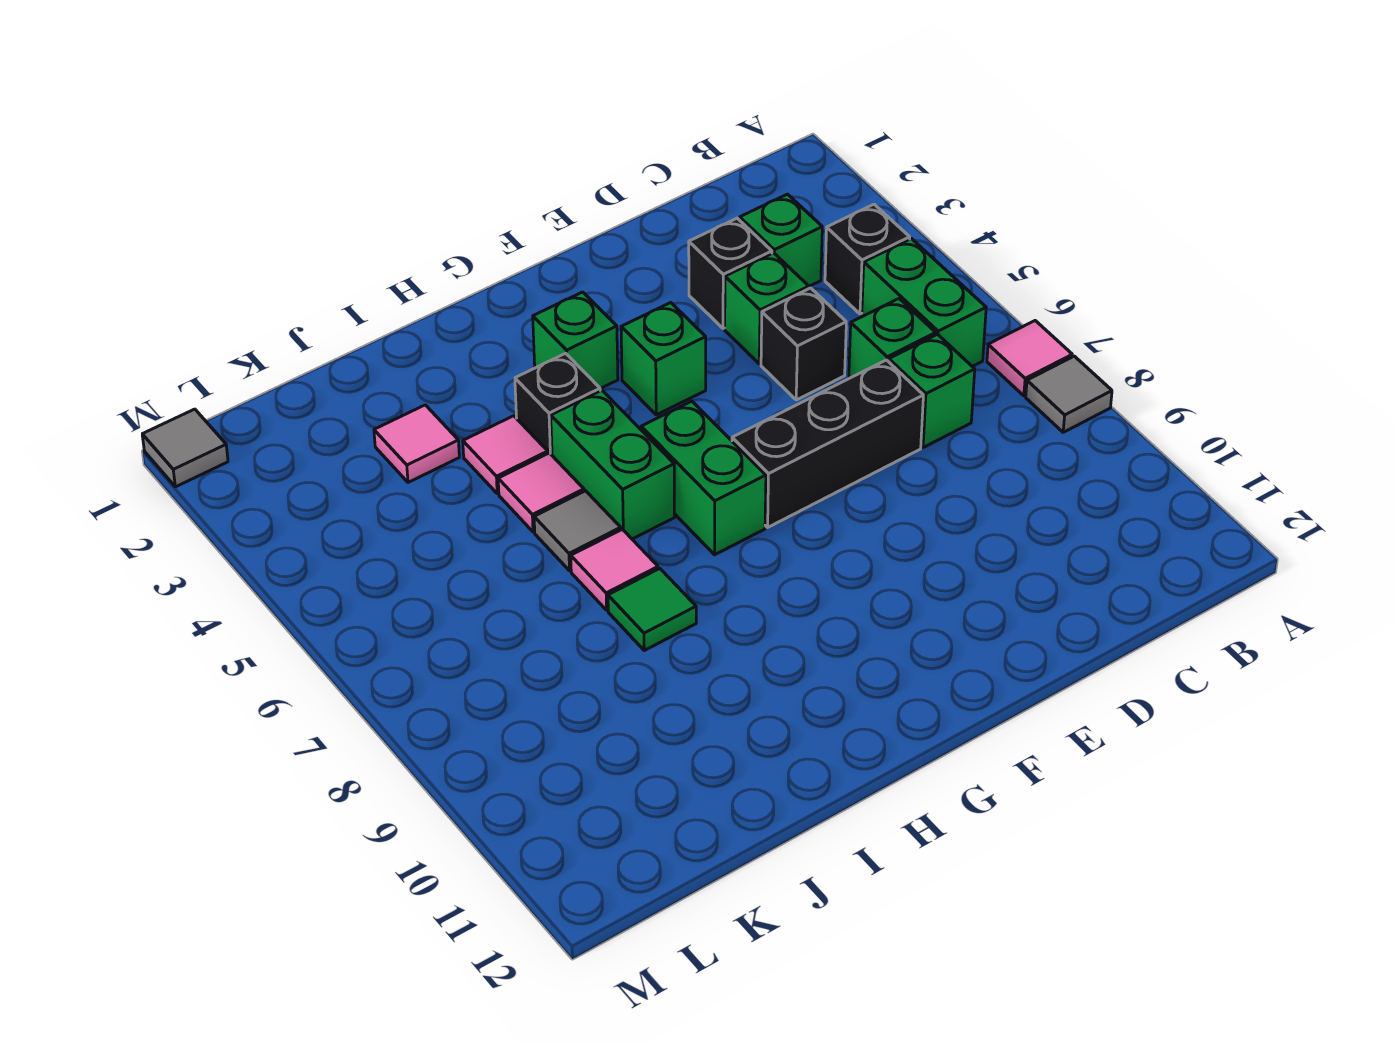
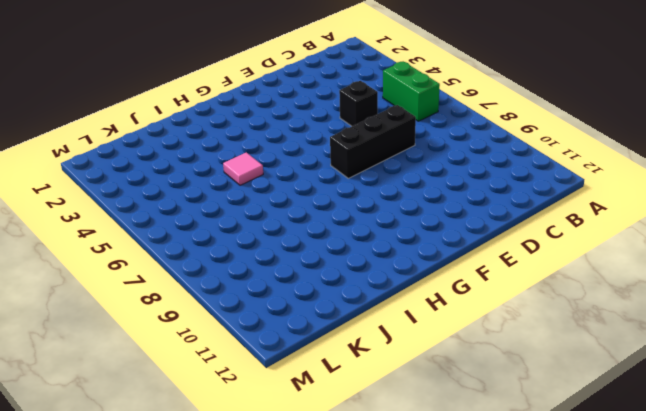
none -> pink tile A7 level 1
none -> grey tile A8 level 1
none -> black brick B4 level 1

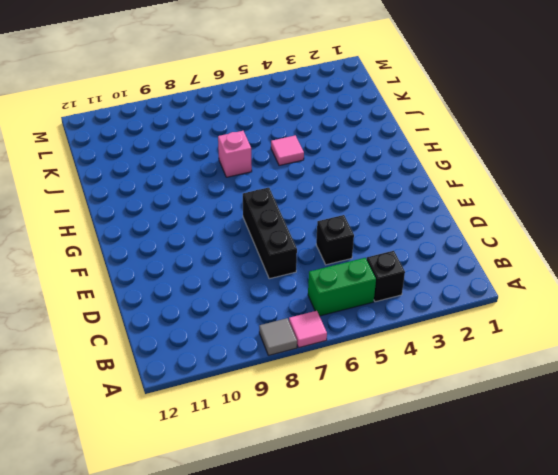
pink brick I7 level 1 -> pink tile I7 level 1
none -> green brick C3 level 1
none -> green brick C6 level 1
none -> green brick C7 level 1

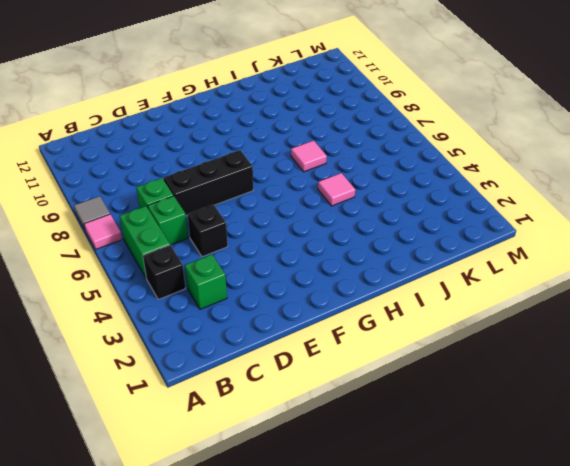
none -> black brick D3 level 1
none -> green brick D4 level 1
none -> green brick F4 level 1

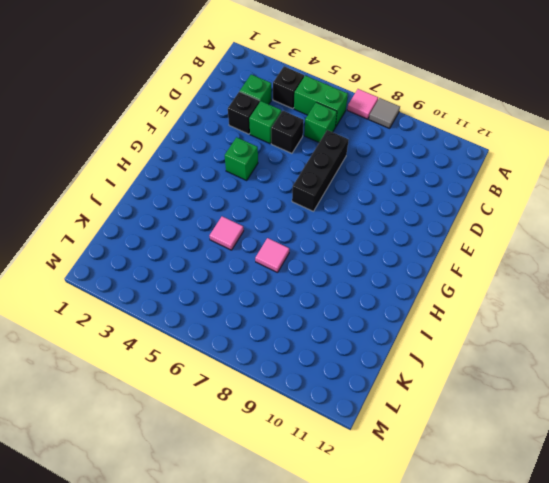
none -> green brick C7 level 1
none -> green brick G3 level 1
none -> green brick G6:G7 level 1

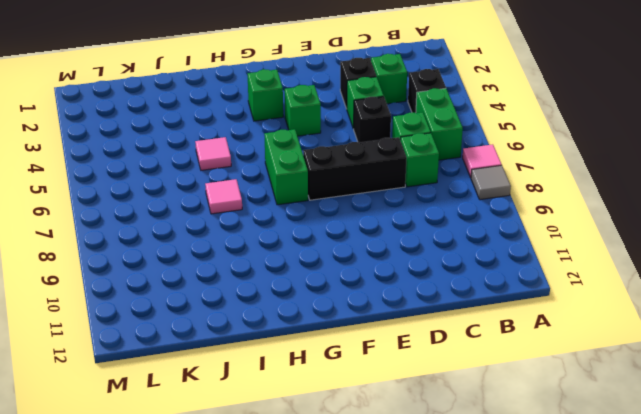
none -> black brick H4 level 1
none -> green brick H5:H6 level 1
none -> pink tile I4 level 1

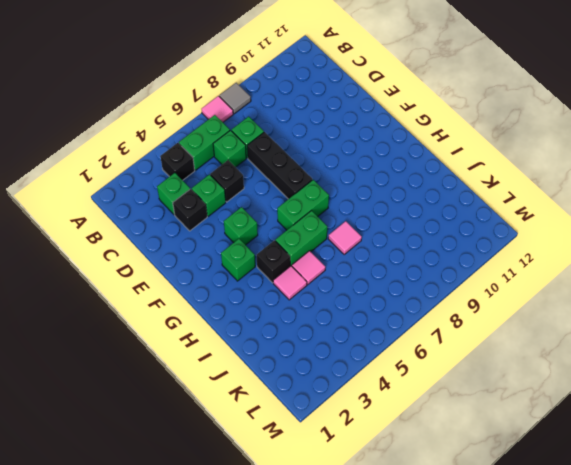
none -> grey tile I6 level 1
none -> green tile I8 level 1
none -> pink tile J3 level 1

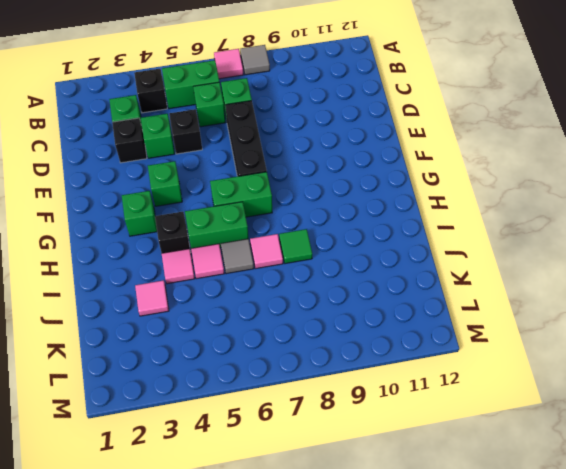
none -> grey tile M1 level 1

